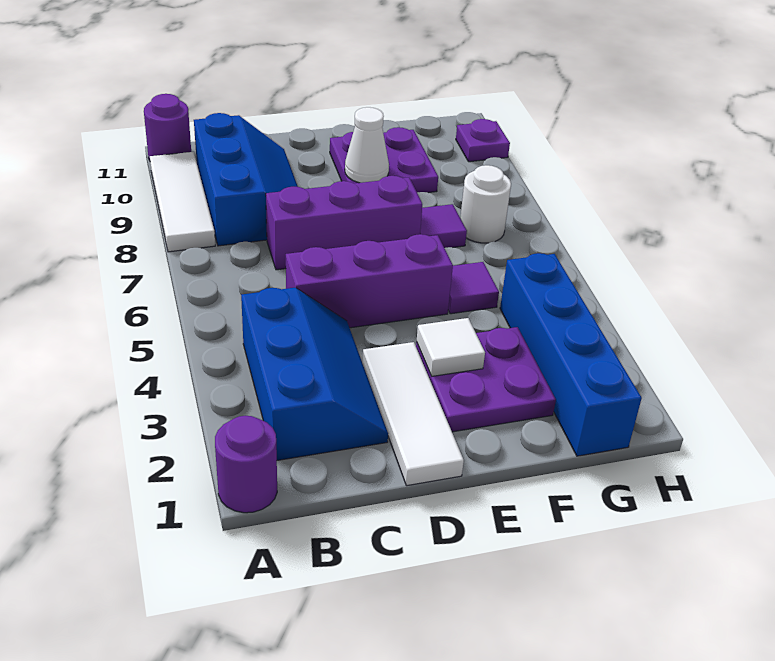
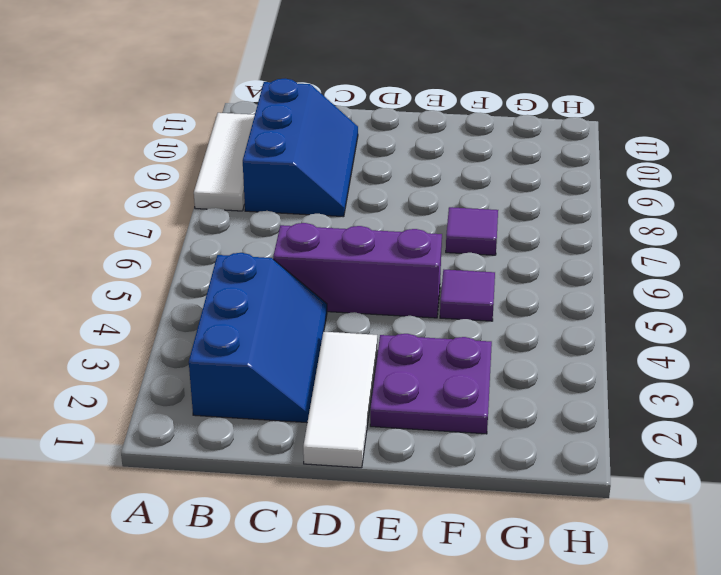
none -> purple round brick A1 level 1
none -> purple round brick A11 level 1
none -> purple brick C7:E7 level 1

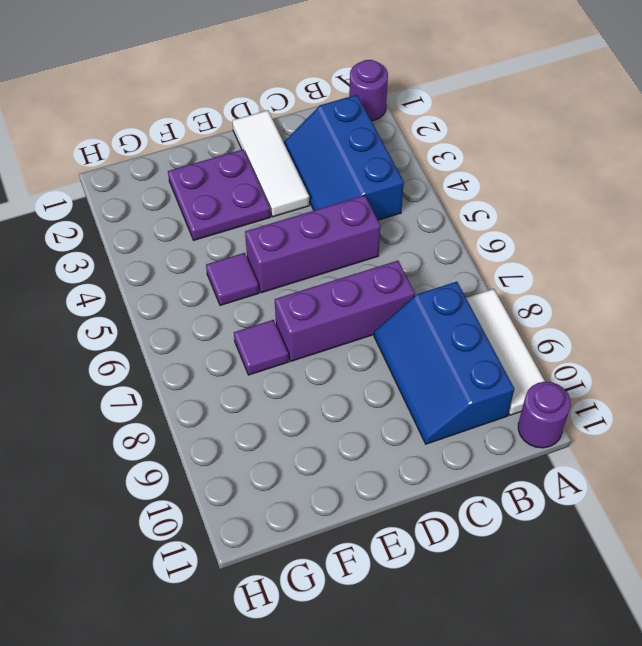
none -> purple plate E9:F10 level 1
none -> blue brick G1:G4 level 1
none -> white round brick G7 level 1

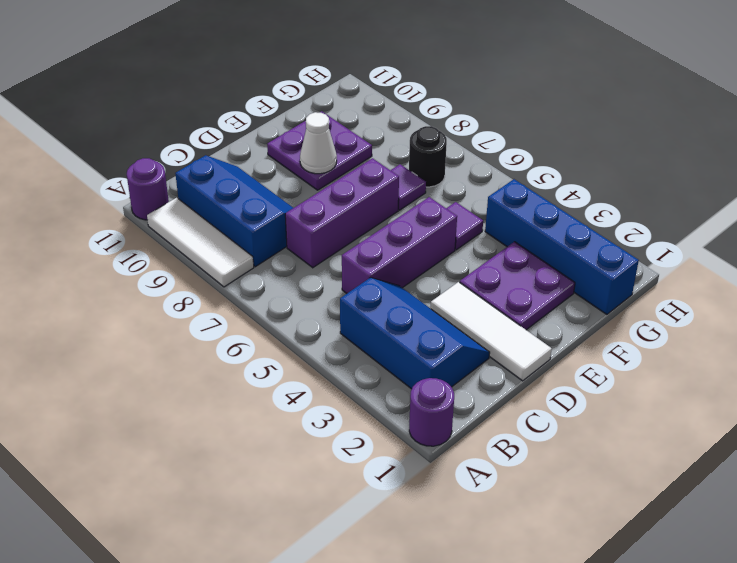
black round brick G7 level 1 -> white round brick G7 level 1
none -> purple plate H10 level 1
none -> white tile E3 level 2

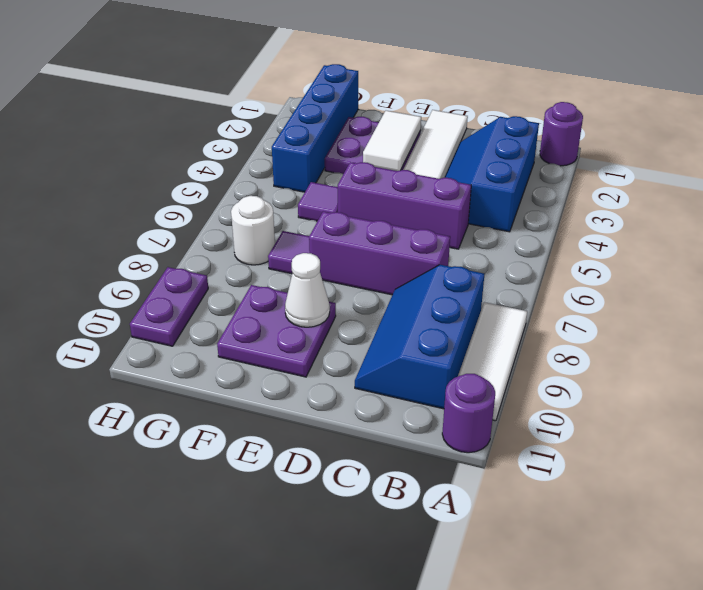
white tile E2:E3 level 2 -> white tile E3 level 2
purple plate H9:H10 level 1 -> purple plate H10 level 1

